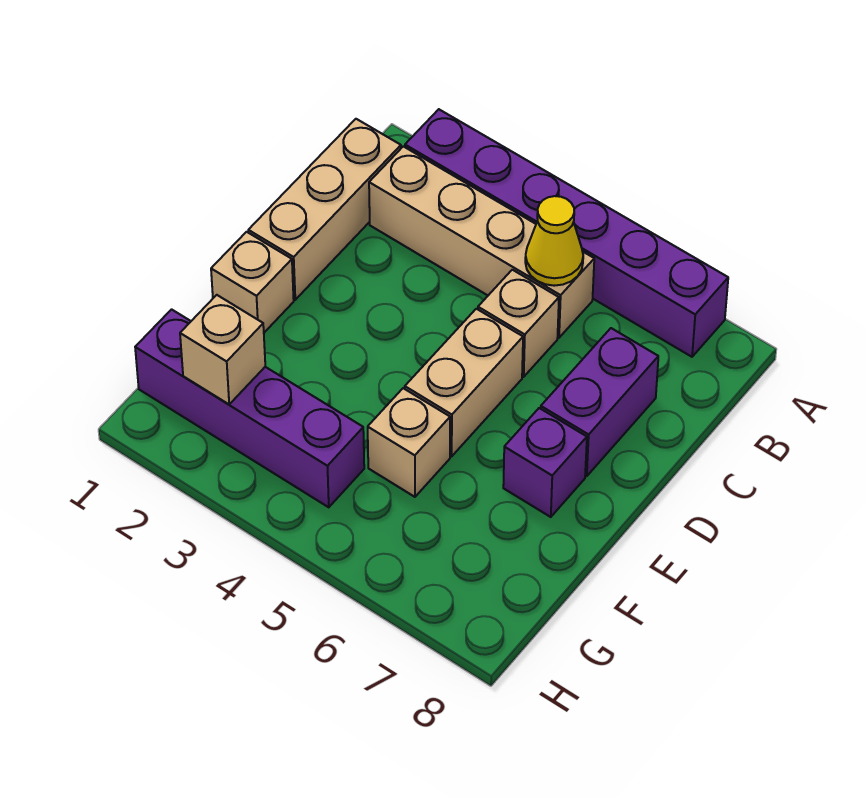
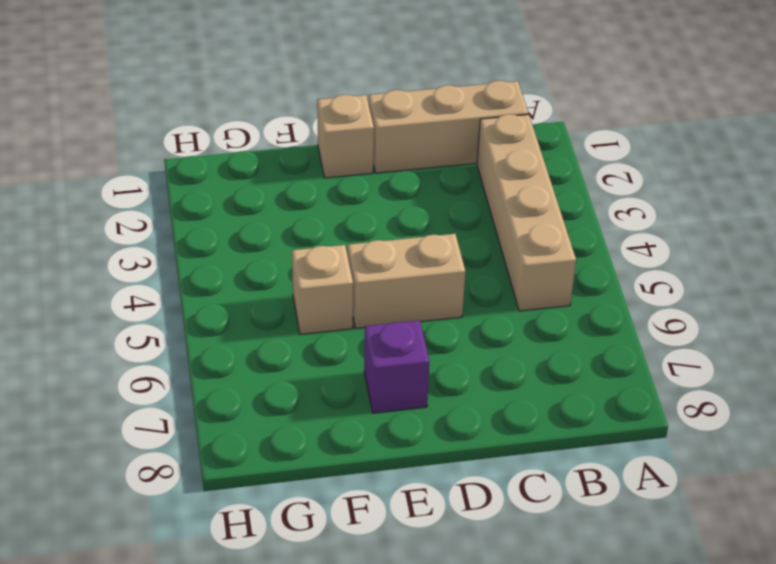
none -> purple brick A2:A7 level 1
none -> tan brick C5 level 1
none -> purple brick C7:D7 level 1

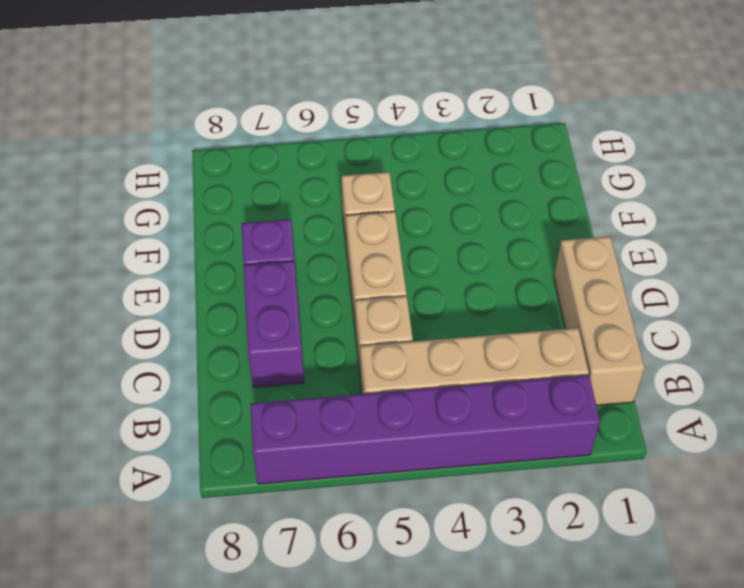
none -> tan brick E1 level 1
none -> purple brick G1:G4 level 1
none -> yellow cone B5 level 2

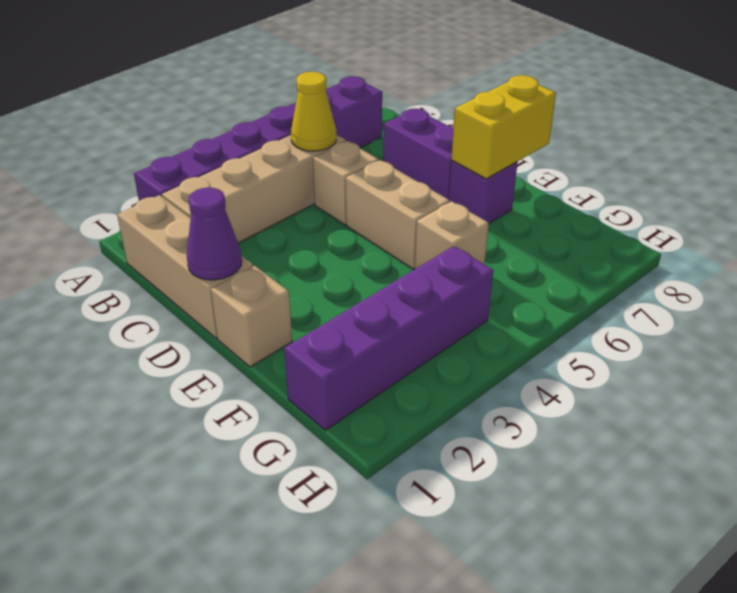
purple cone D1 level 2 -> none
yellow brick E7:E8 level 2 -> none
none -> tan brick G2 level 2

